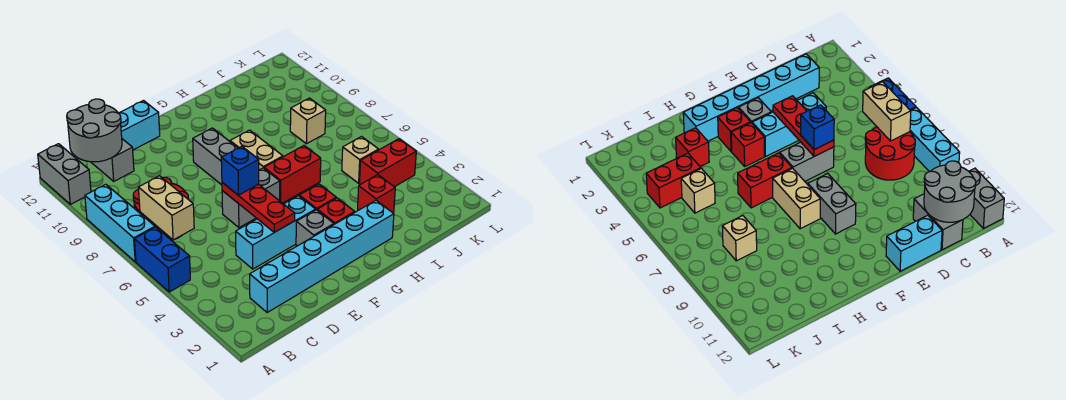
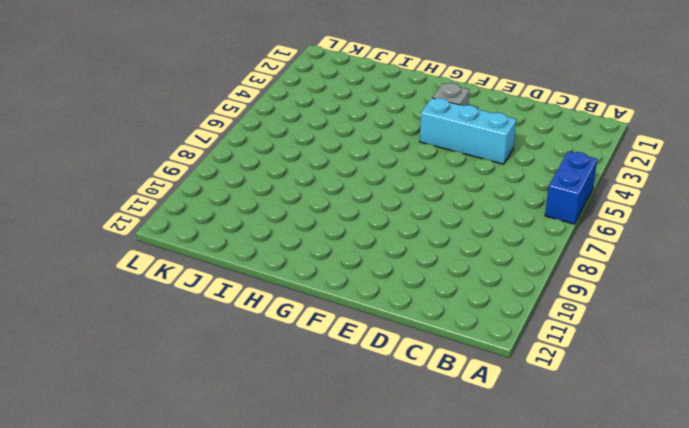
none -> cyan brick A7:A9 level 1
none -> grey brick A11:A12 level 1
none -> red round brick B7:C8 level 1

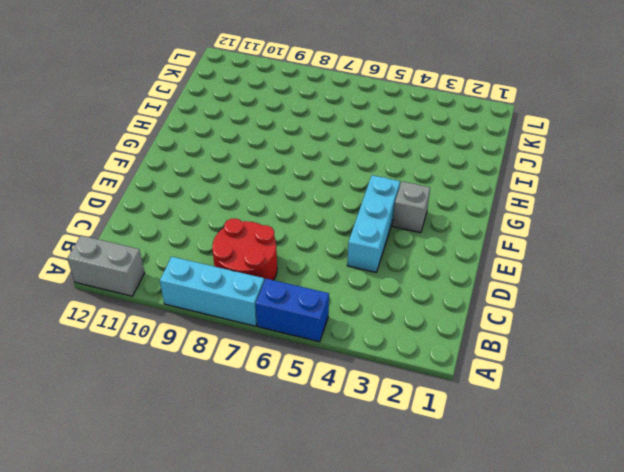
none -> cyan brick C2:H2 level 1
none -> grey brick C11:C12 level 1
none -> cyan brick D12:E12 level 1

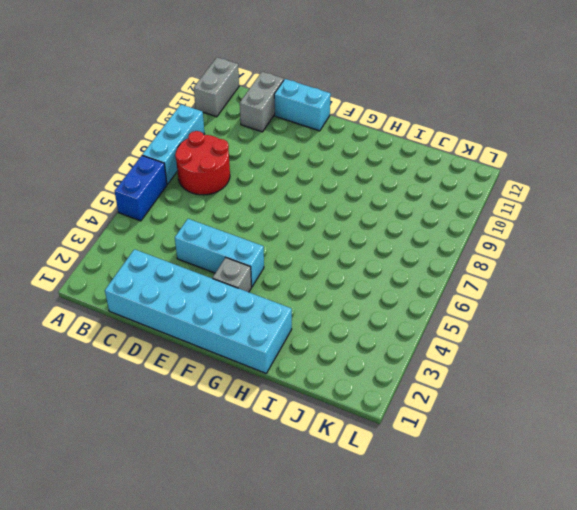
cyan brick C1:H2 level 1 -> cyan brick C2:H2 level 1
none -> grey brick E6:F6 level 1
none -> grey brick F8:F9 level 1
none -> red brick G3 level 1

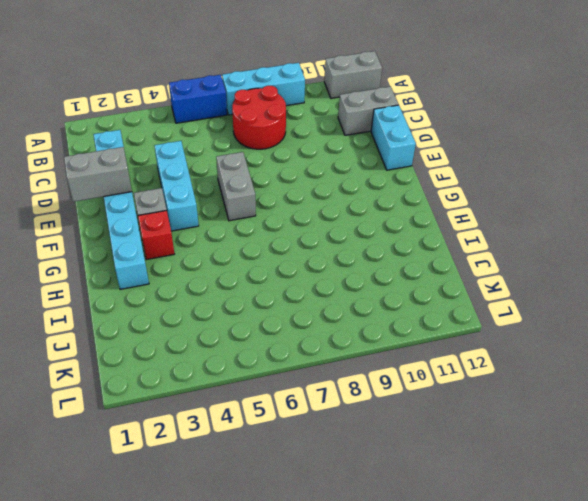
grey brick E1:E2 level 2 -> grey brick F8:F9 level 1
none -> red brick G4 level 1
none -> red brick G6:H6 level 1
none -> tan brick G7:G8 level 1

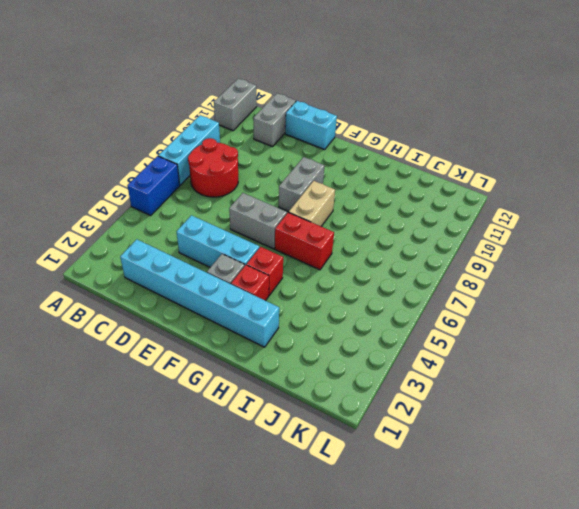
none -> red brick I3 level 1
none -> red brick J4:K4 level 1
none -> tan brick J5 level 1

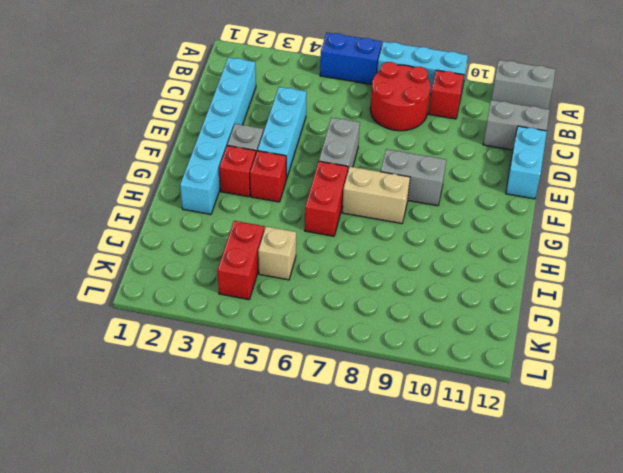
red brick B9 level 1 -> red brick I3 level 1
none -> tan brick J8 level 1
none -> tan brick B6:B7 level 2
none -> grey round brick B11:C12 level 2

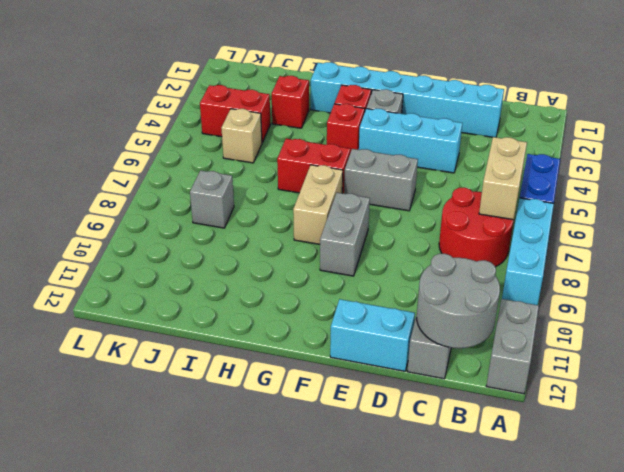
grey brick J8 level 1 -> tan brick J8 level 1
none -> red plate E4:E6 level 2
none -> blue brick E6 level 3

